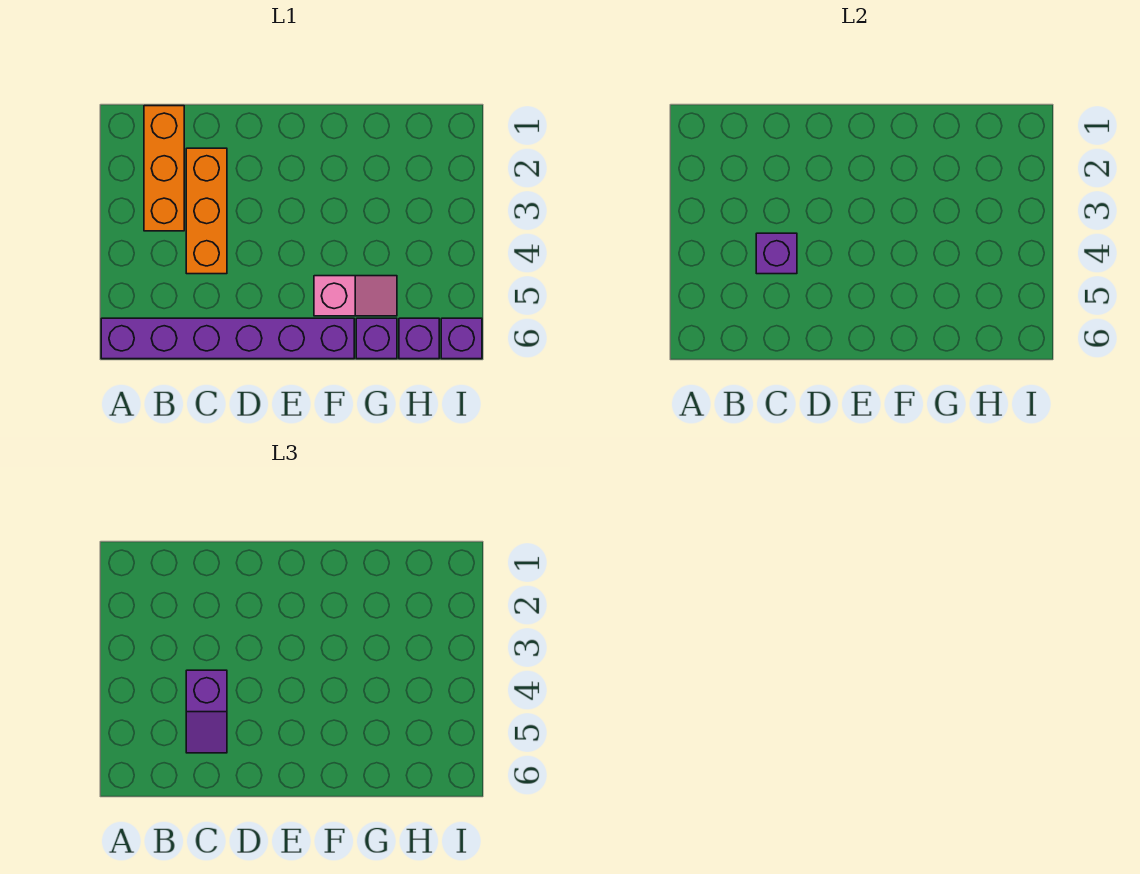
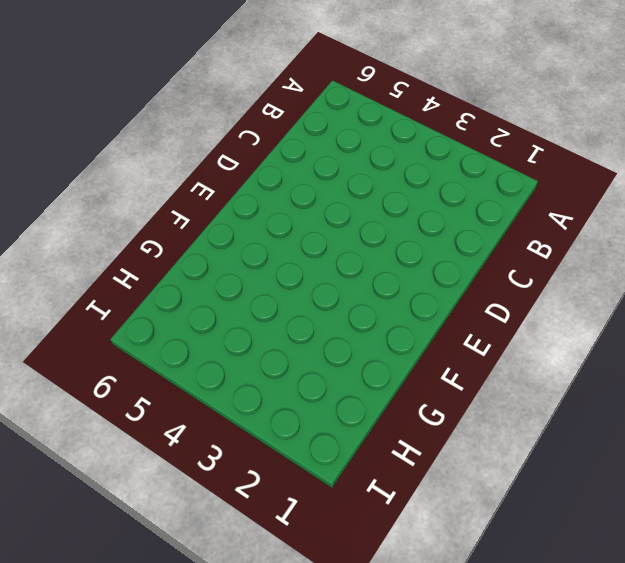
none -> purple brick A6:F6 level 1
none -> orange brick B1:B3 level 1

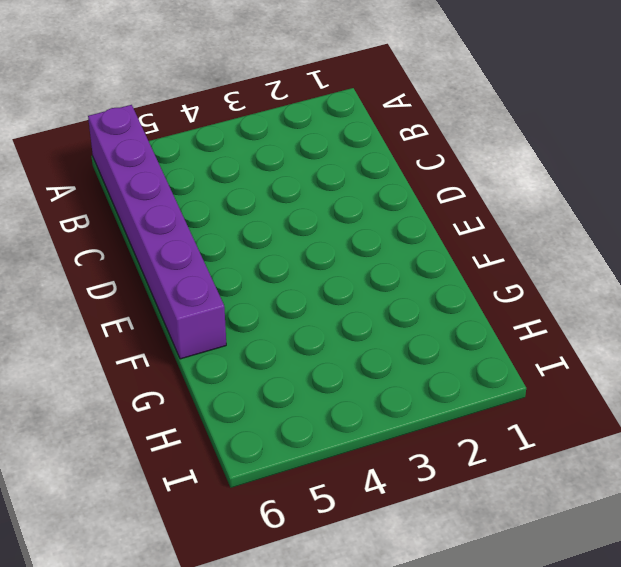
none -> orange brick B1:B3 level 1
none -> orange brick C2:C4 level 1

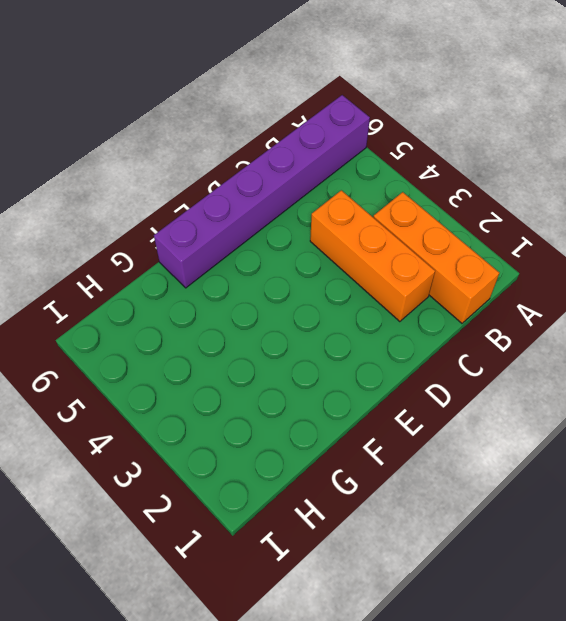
none -> pink slope F5:G5 level 1 top F
none -> purple brick G6 level 1

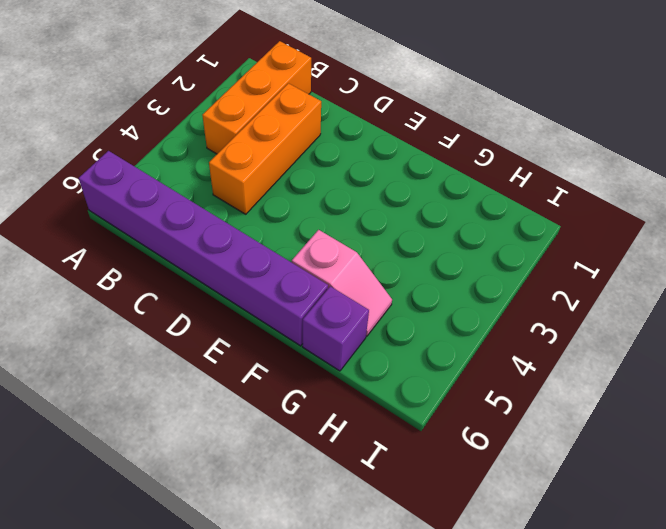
none -> purple brick H6 level 1
none -> purple brick I6 level 1

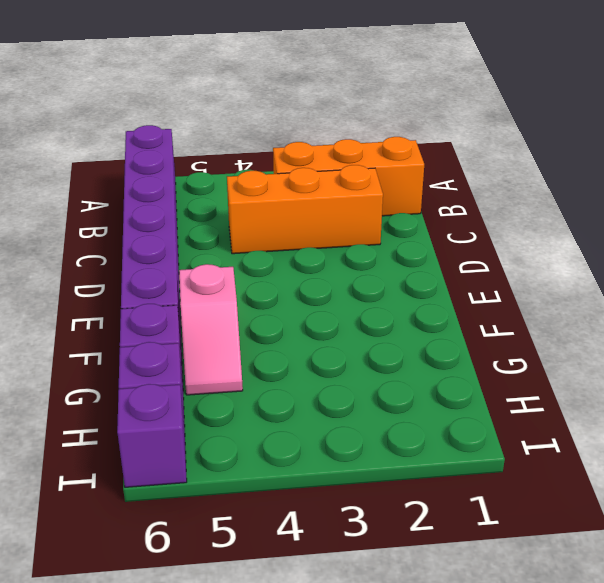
none -> purple brick C4 level 2
none -> purple slope C4:C5 level 3 top 4

